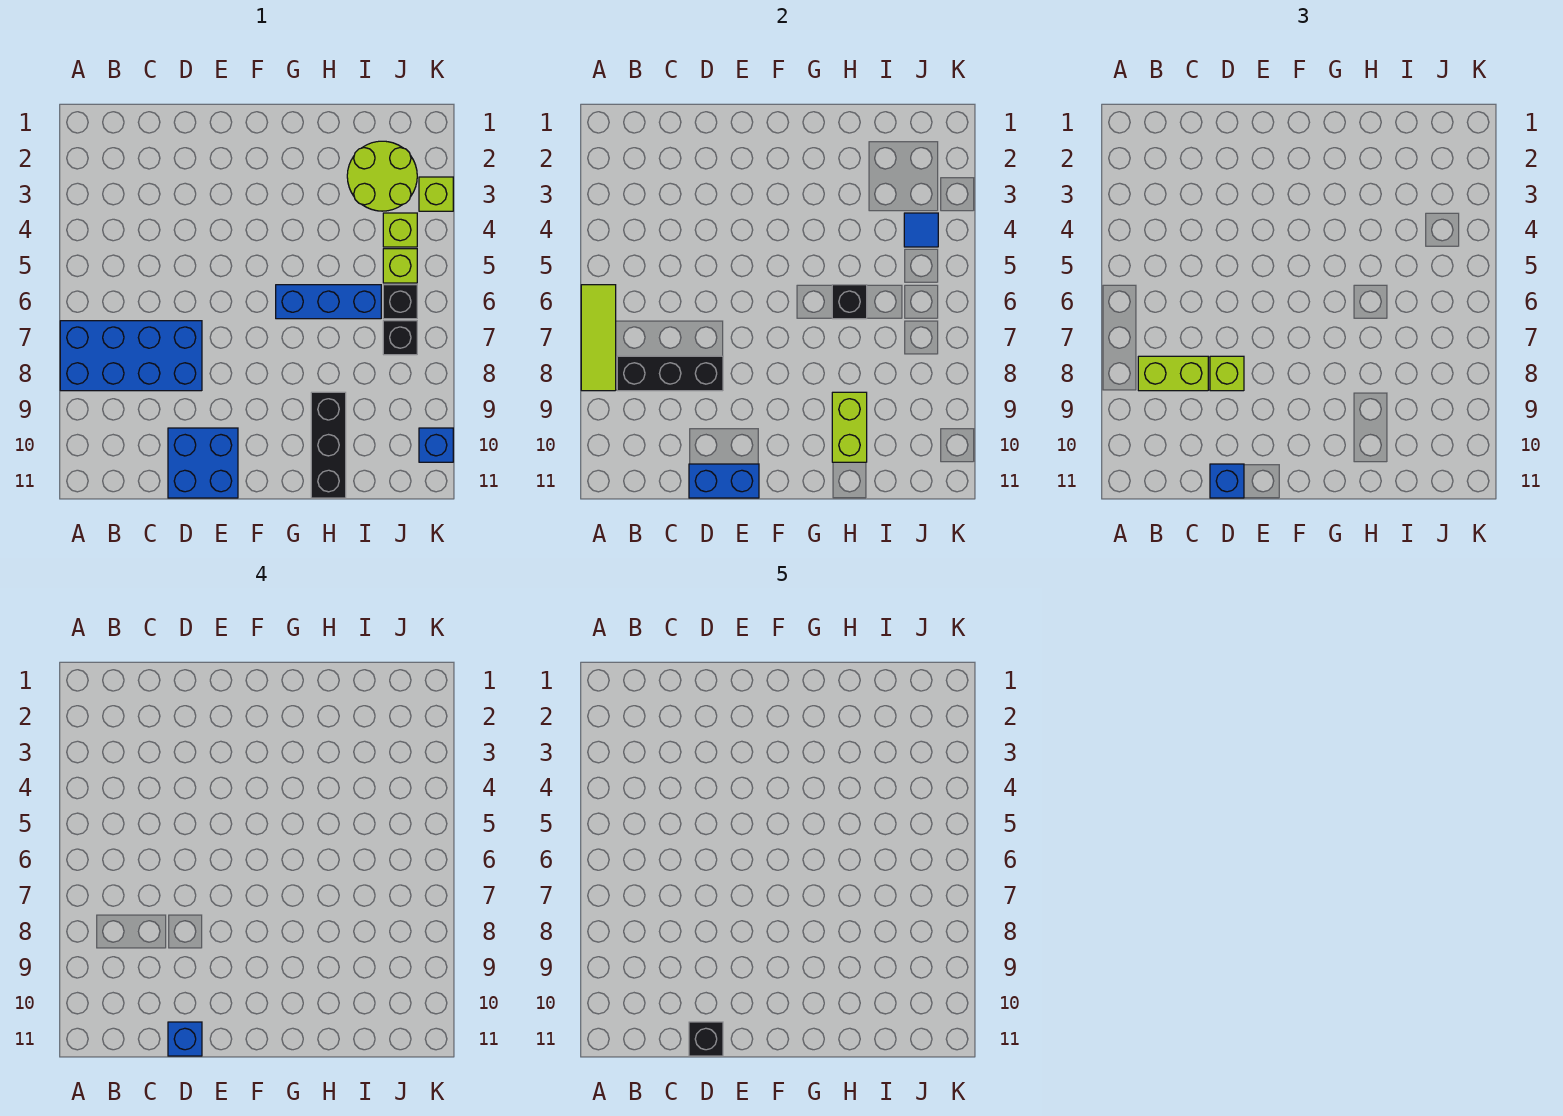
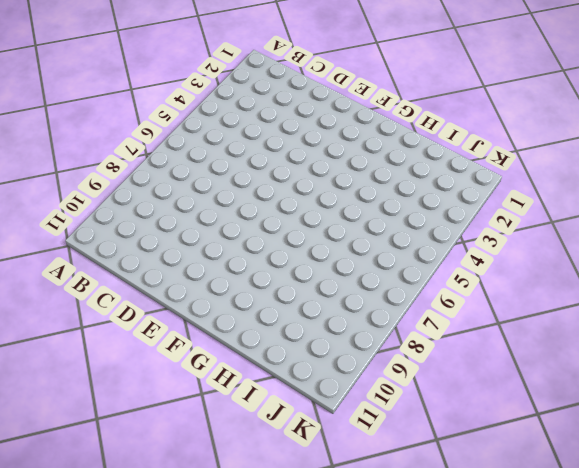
none -> blue brick A7:D8 level 1
none -> blue brick D10:E11 level 1
none -> blue brick G6:I6 level 1

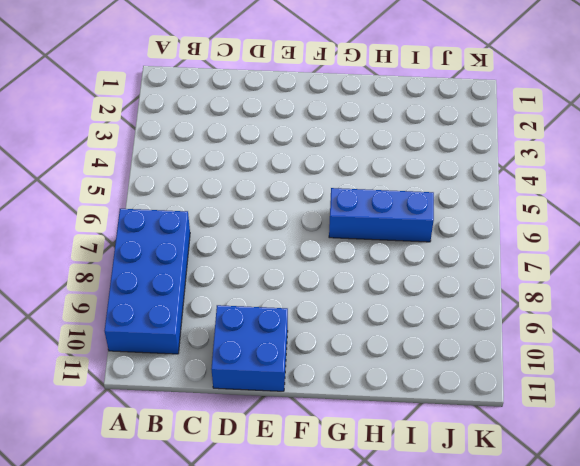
blue brick A7:B10 level 1 -> blue brick A7:D8 level 1
none -> black brick H9:H11 level 1
none -> lime round brick I2:J3 level 1
none -> lime brick J4 level 1

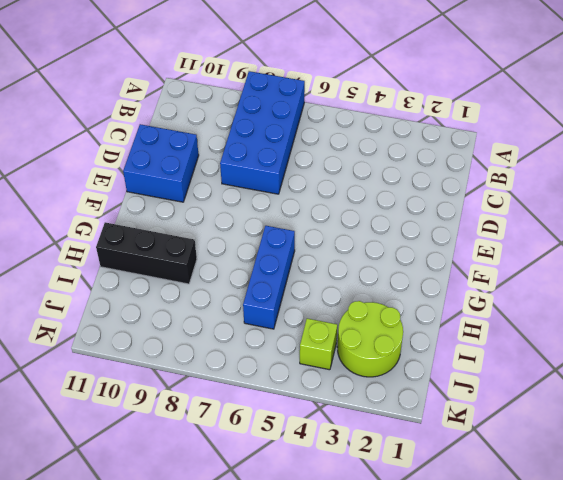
none -> lime brick J5 level 1
none -> black brick J6 level 1
none -> black brick J7 level 1

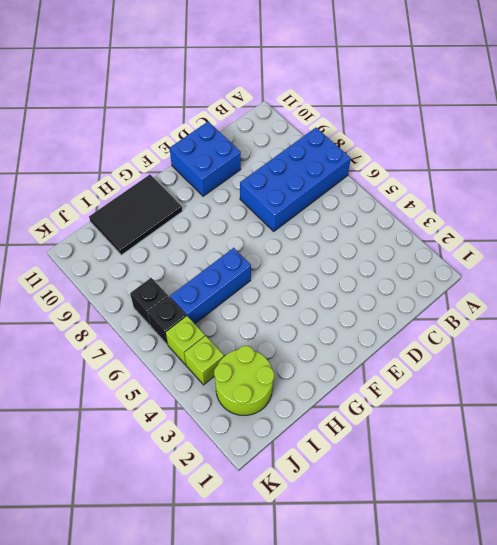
black tile G10:I11 level 1 -> black brick H9:H11 level 1
none -> lime brick K3 level 1
none -> blue brick K10 level 1
none -> lime tile A6:A8 level 2

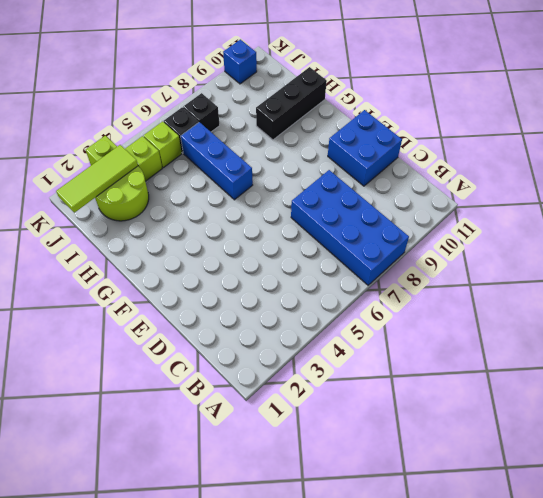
lime tile J1:J3 level 2 -> lime tile A6:A8 level 2
none -> black brick B8:D8 level 2
none -> blue brick D11:E11 level 2
none -> black brick H6 level 2

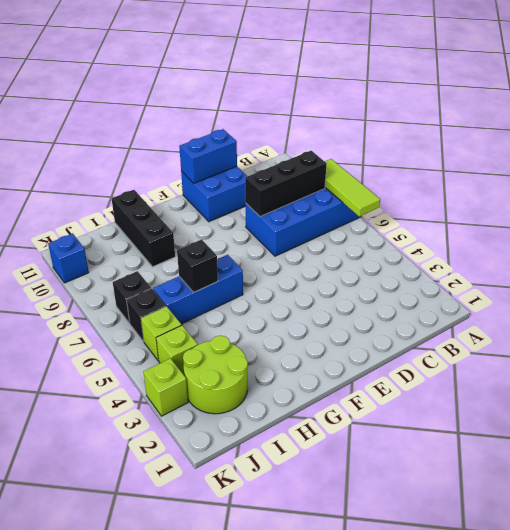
none -> lime brick H9:H10 level 2
none -> blue tile J4 level 2
none -> lime brick B8:C8 level 3

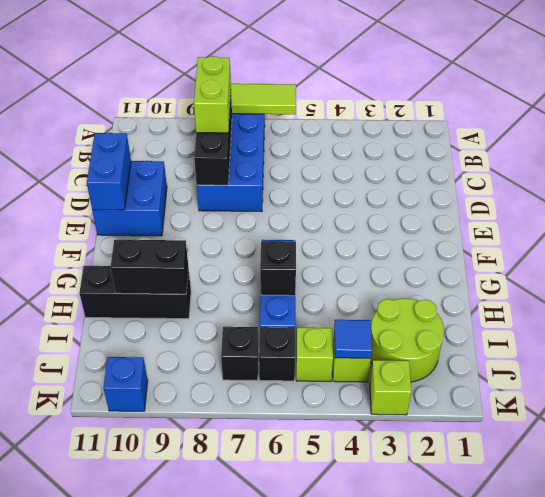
black brick H9:H10 level 2 -> lime brick H9:H10 level 2
none -> lime brick D8 level 3
none -> blue brick D11 level 3
none -> blue brick D11 level 4

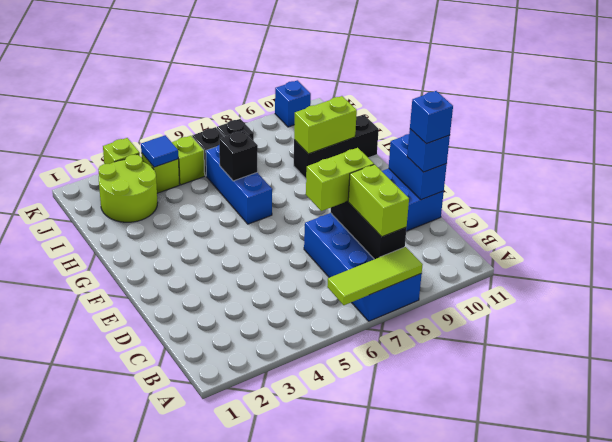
lime brick D7:D8 level 3 -> lime brick D8 level 3
none -> black brick D11 level 5

